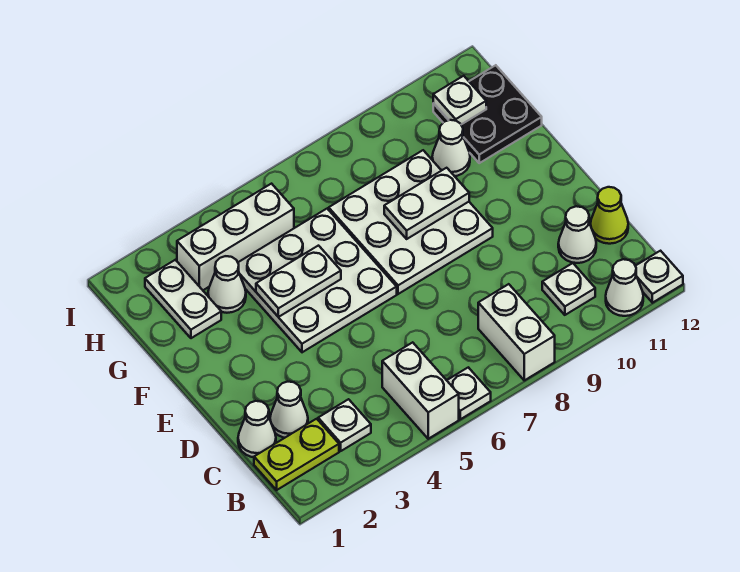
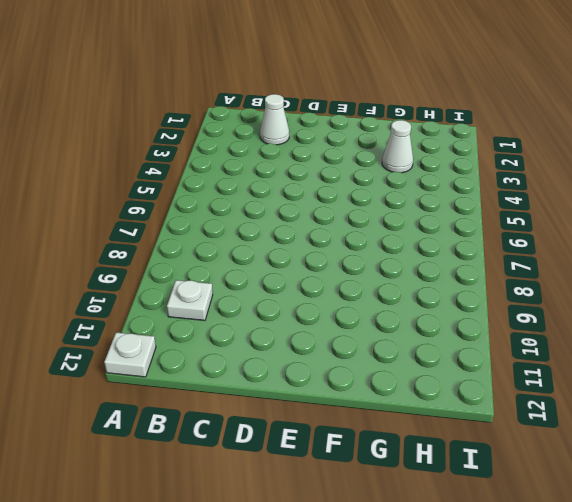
none -> white brick A5:B5 level 1
none -> white plate A6 level 1
none -> white brick A8:B8 level 1

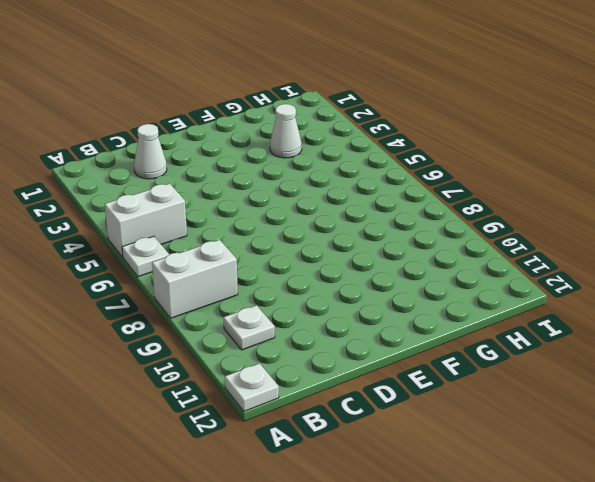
none -> white cone A11 level 1
none -> lime plate B1:B2 level 1
none -> white plate B3 level 1

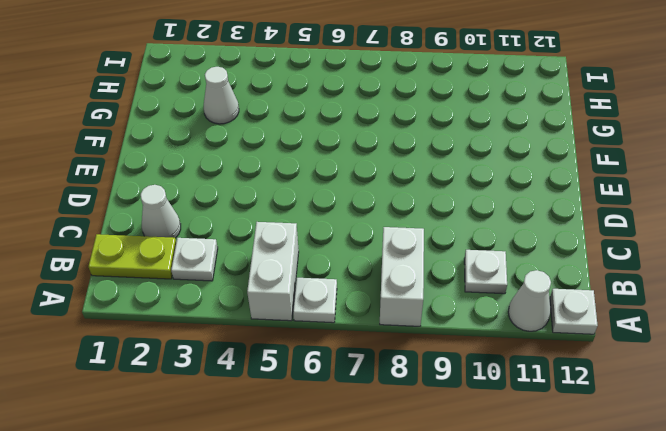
none -> white cone C1 level 1
none -> white cone C11 level 1
none -> lime cone C12 level 1

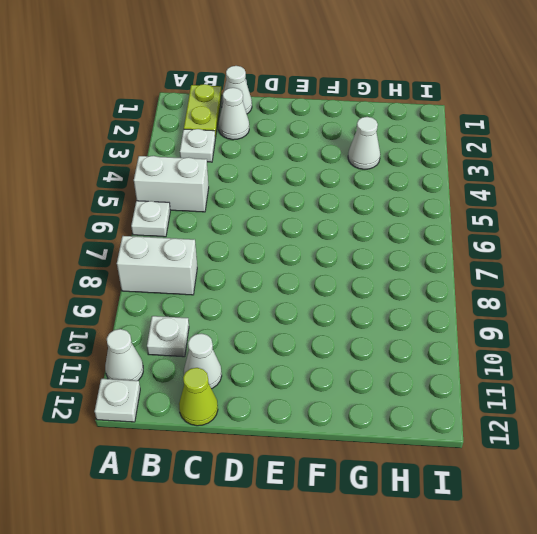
none -> white plate E4:G6 level 1
none -> white plate E7:G9 level 1
none -> white plate G2:H2 level 1

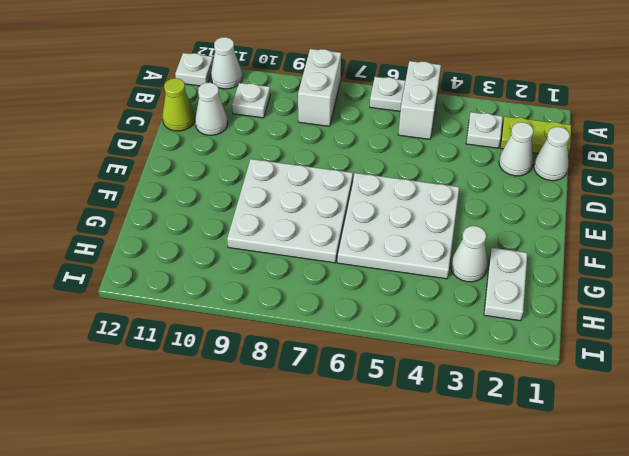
none -> white cone G10 level 1
none -> black plate G11:H12 level 1
none -> white brick H3:H5 level 1

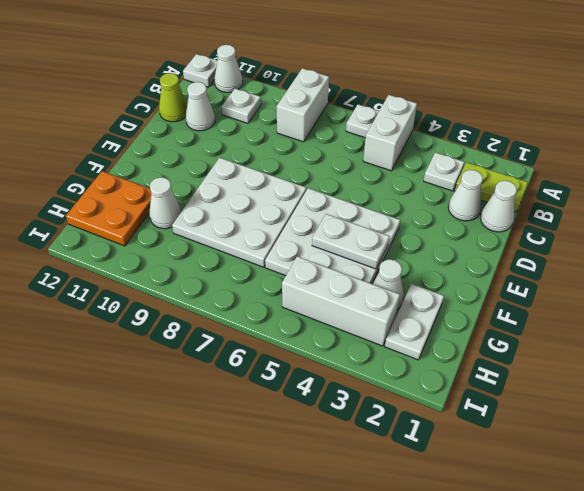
orange plate G11:H12 level 1 -> black plate G11:H12 level 1
none -> white plate F8:F9 level 2
none -> white plate H11 level 2

